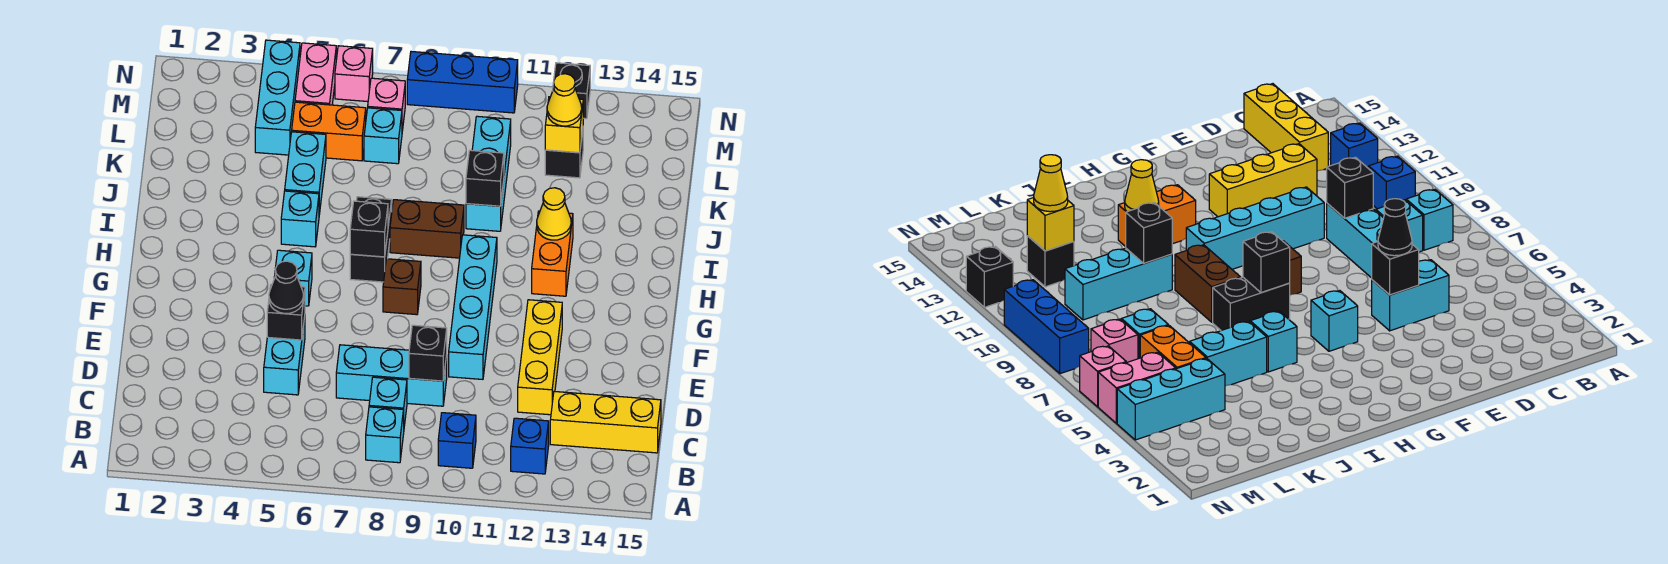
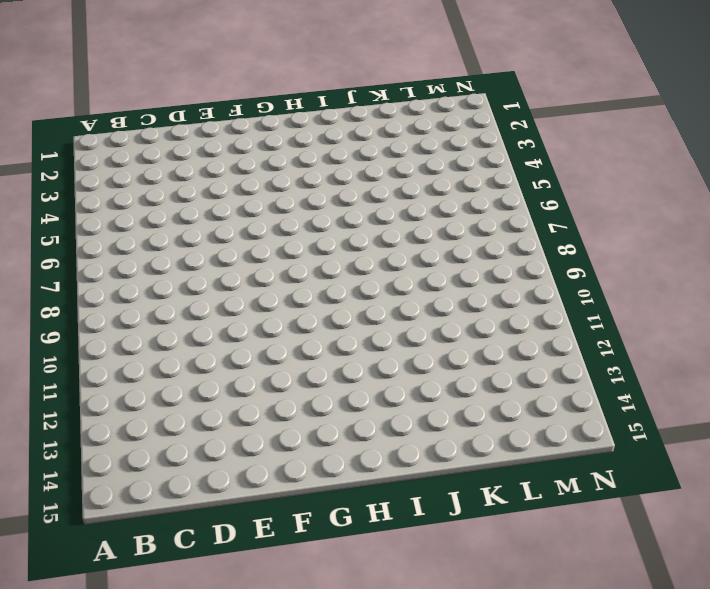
none -> cyan brick B8 level 1
none -> blue brick B10 level 1
none -> blue brick B12 level 1
none -> cyan brick C8 level 1

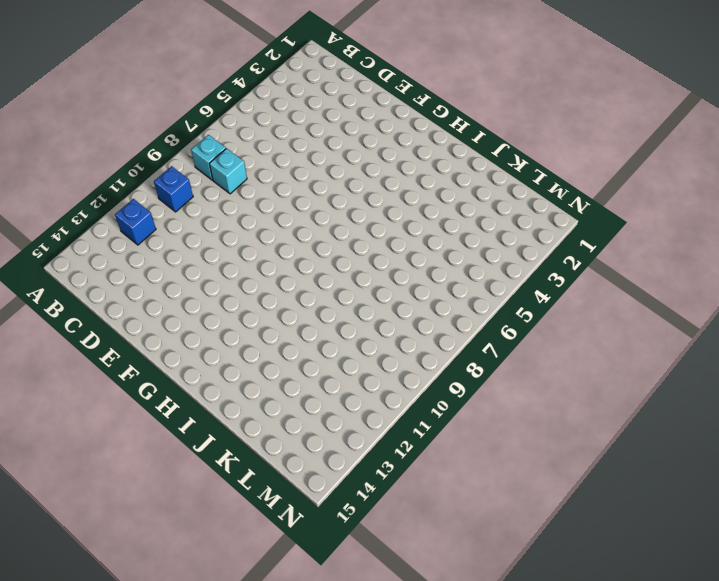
none -> yellow brick C13:C15 level 1
none -> cyan brick D5:E5 level 1
none -> cyan brick D7:D9 level 1
none -> yellow brick D12:F12 level 1

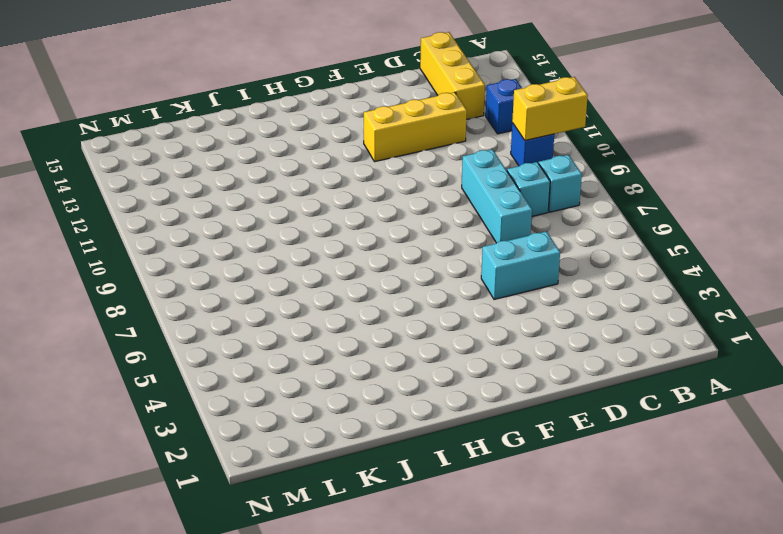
yellow brick A10:B10 level 2 -> none
none -> cyan brick E10:H10 level 1
none -> cyan brick G5 level 1
none -> brown brick G8 level 1
none -> black brick H7:I7 level 1

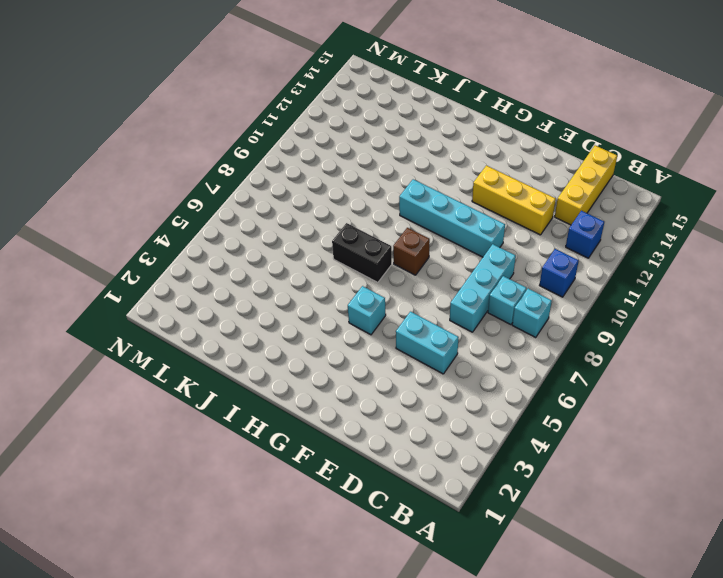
none -> orange brick H12:I12 level 1
none -> cyan brick I5 level 1
none -> brown brick I8:I9 level 1
none -> cyan brick J5:K5 level 1

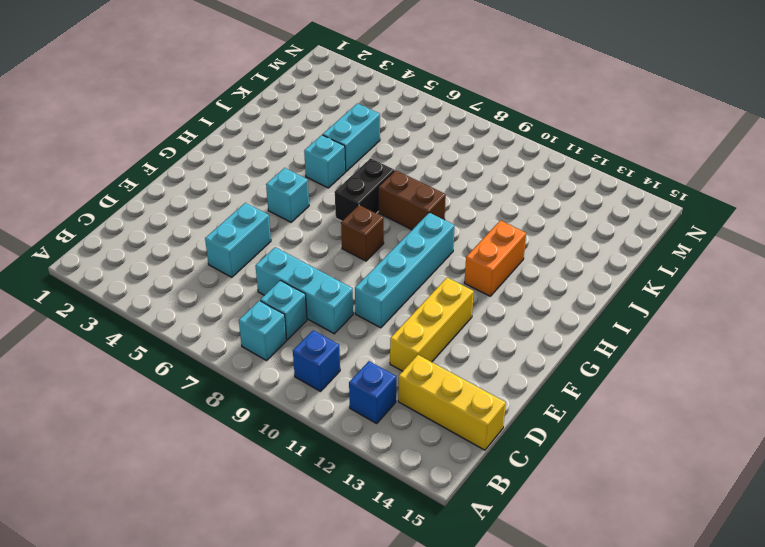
none -> cyan brick J10:L10 level 1
none -> cyan brick L4:N4 level 1
none -> orange brick L5:L6 level 1
none -> cyan brick L7 level 1

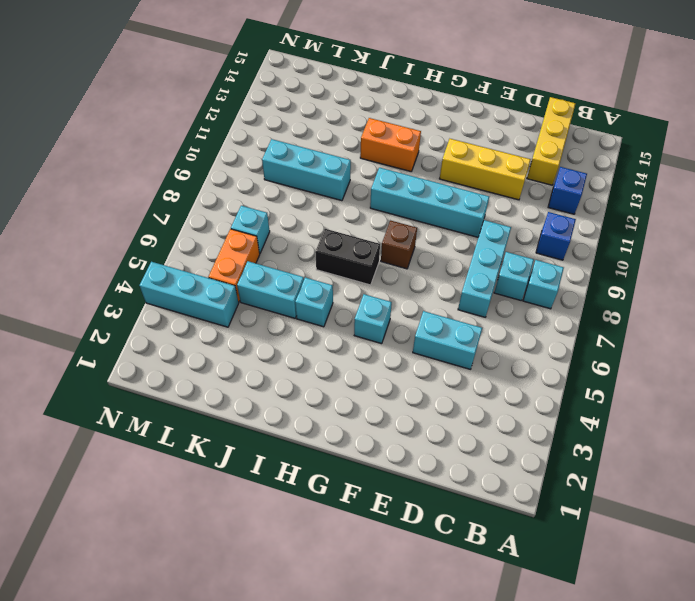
none -> brown brick I8:I9 level 1
none -> black brick L12 level 1
none -> pink brick M5:N5 level 1
none -> pink brick M7 level 1

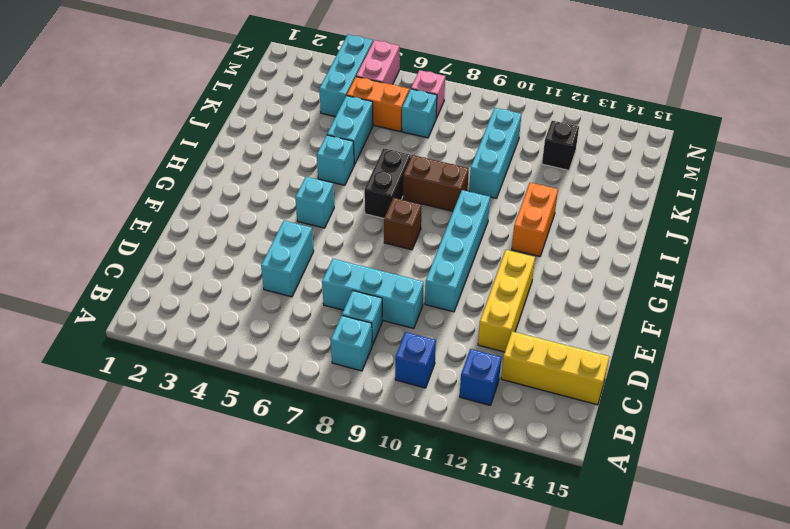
none -> pink brick N6 level 1
none -> blue brick N8:N10 level 1
none -> black brick N12 level 1
none -> black brick D9 level 2

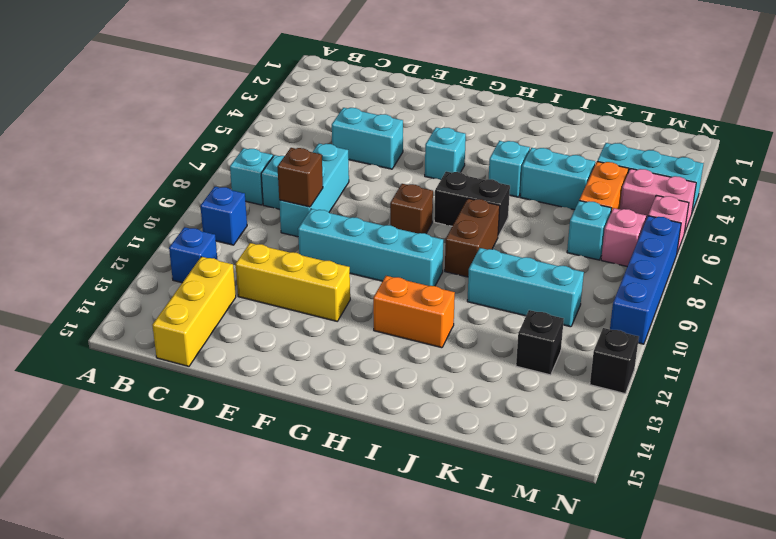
brown brick D9 level 2 -> black brick D9 level 2
blue brick N7:N10 level 1 -> blue brick N8:N10 level 1
none -> black brick E5 level 2
none -> black brick H7 level 2
none -> yellow cone I12 level 2
none -> black brick J10 level 2

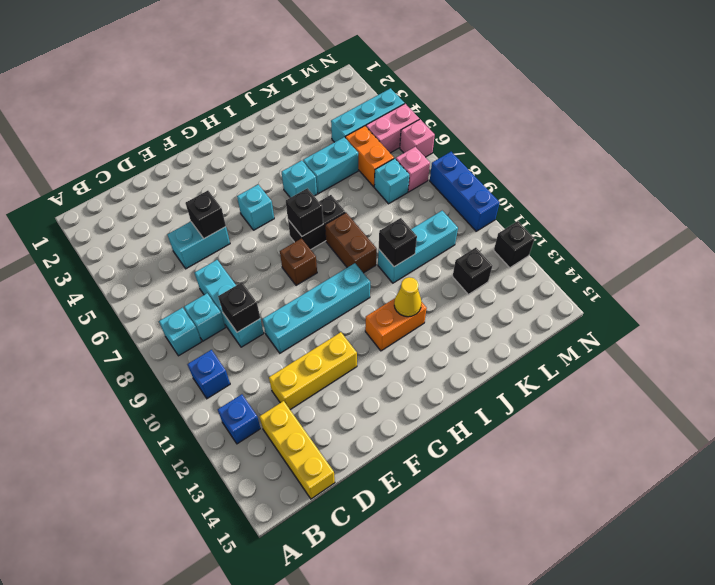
none -> yellow brick L12 level 2
none -> black cone E5 level 3
none -> yellow cone L12 level 3

